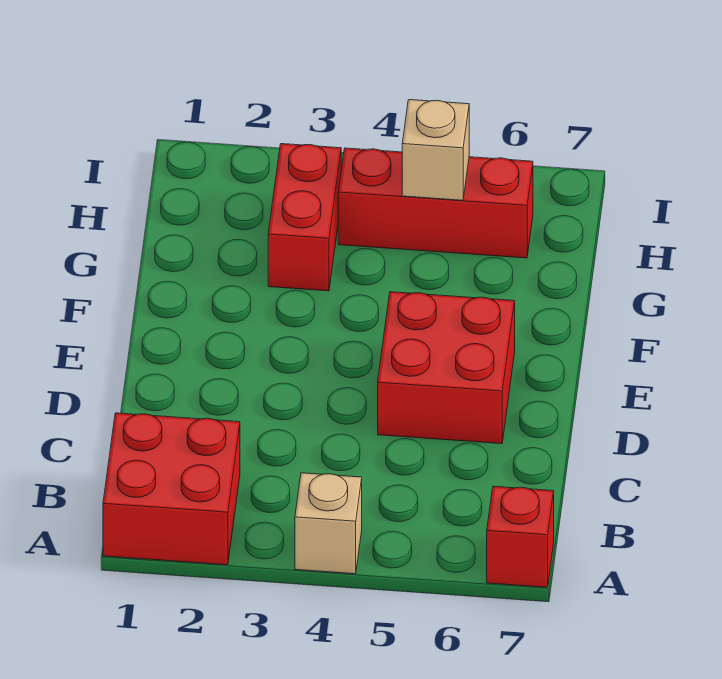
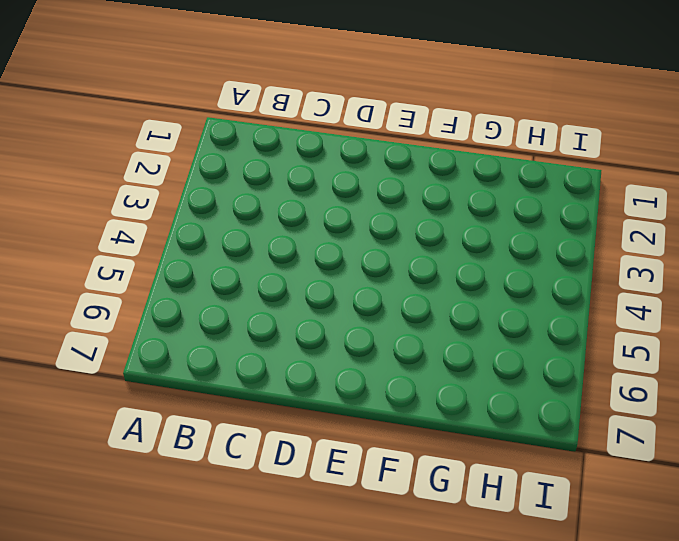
none -> red brick A1:B2 level 1
none -> tan brick A4 level 1

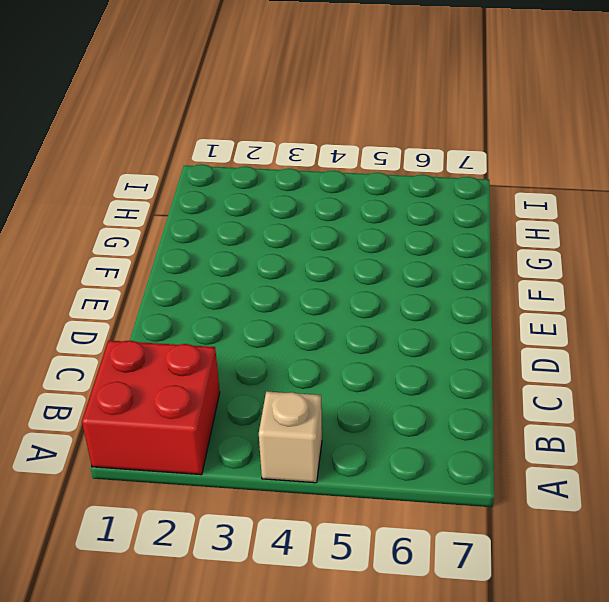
none -> red brick A7 level 1
none -> red brick D5:E6 level 1

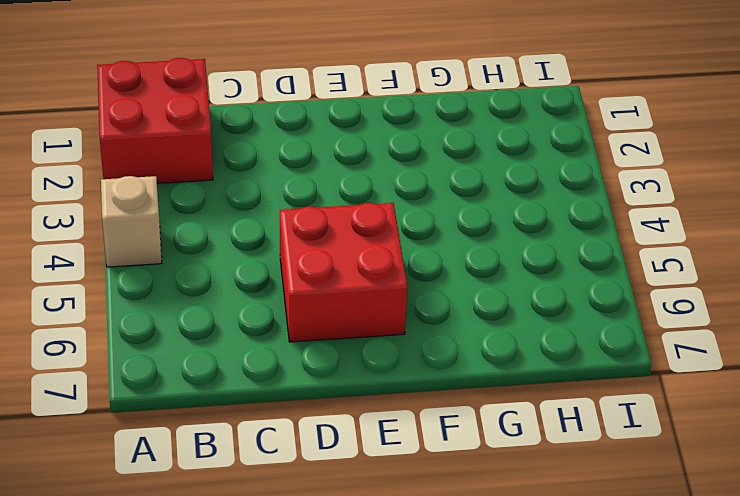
none -> red brick A7 level 1
none -> red brick G3:H3 level 1

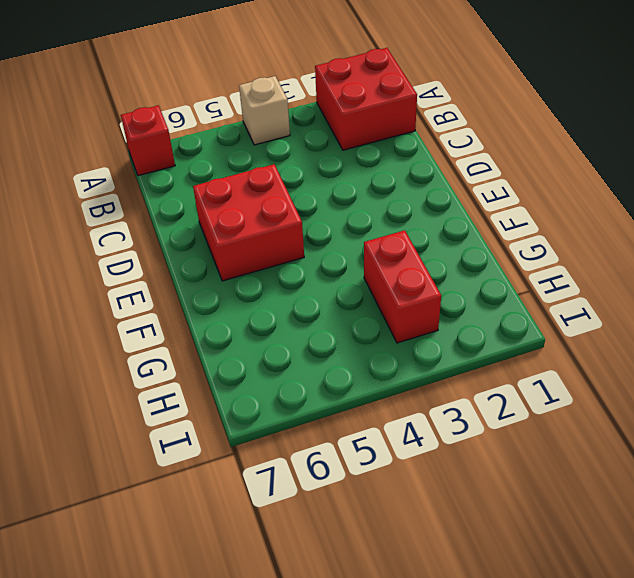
none -> red brick H4:H6 level 1
none -> tan brick H5 level 2

